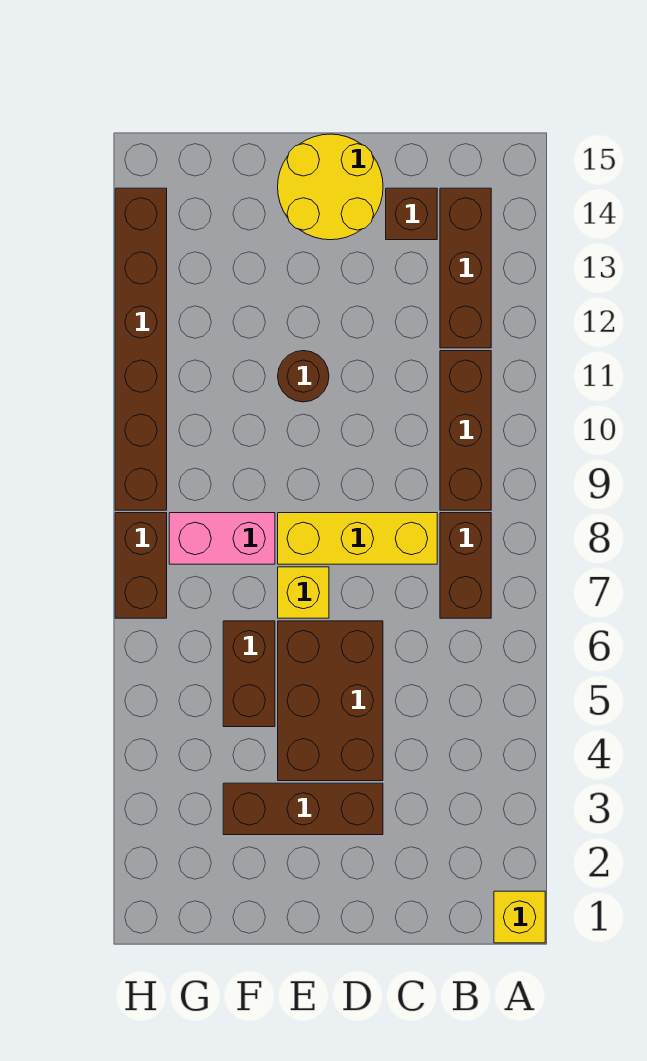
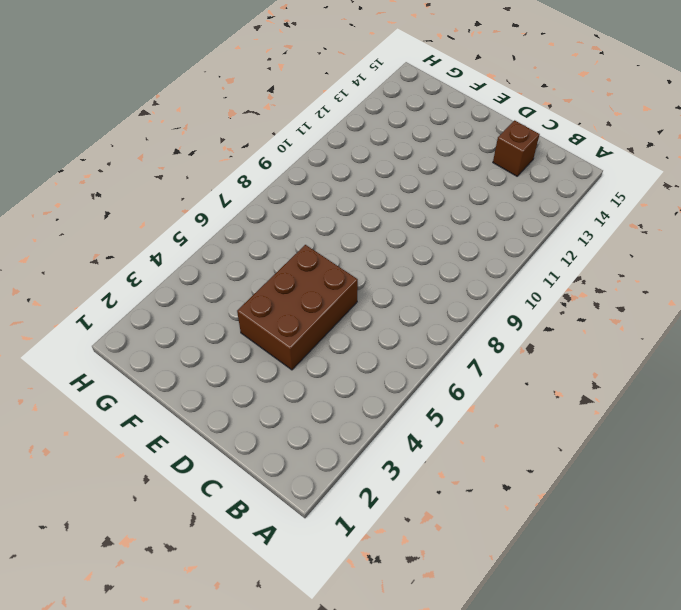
none -> yellow brick A1 level 1
none -> brown brick B7:B8 level 1
none -> brown brick B9:B11 level 1

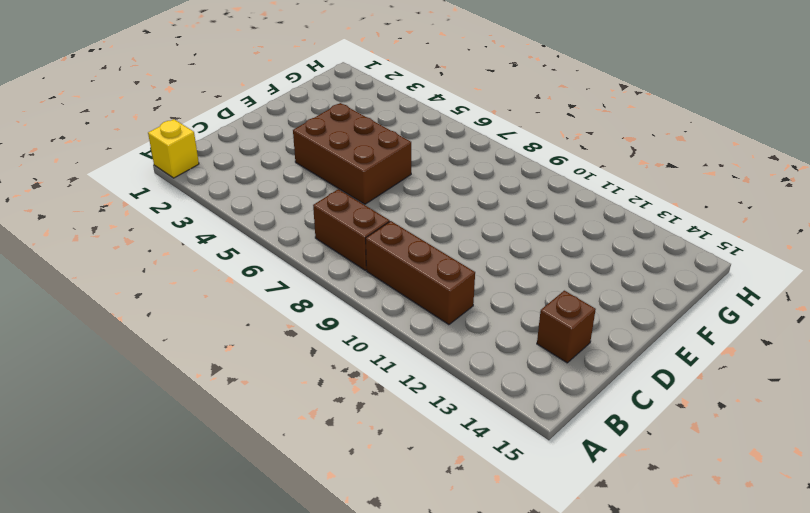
none -> brown brick B12:B14 level 1
none -> yellow brick C8:E8 level 1
none -> brown brick D3:F3 level 1

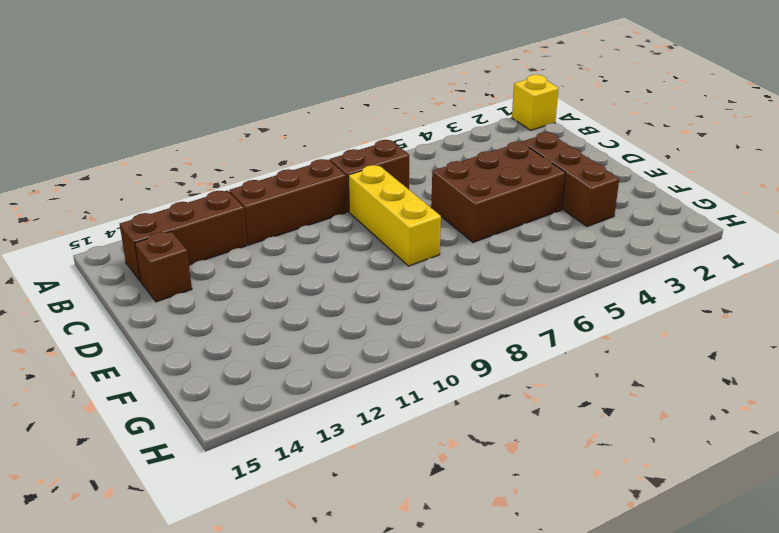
none -> yellow round brick D14:E15 level 1
none -> yellow brick E7 level 1
none -> brown round brick E11 level 1

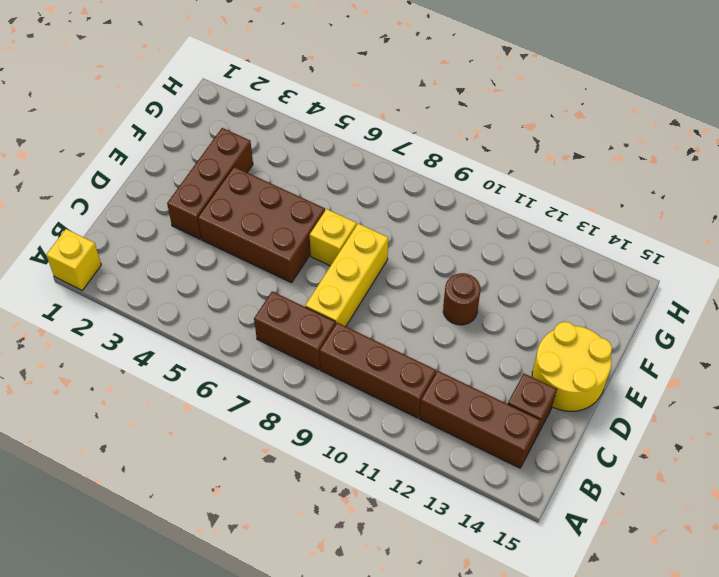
none -> brown brick F5:F6 level 1
none -> pink brick F8:G8 level 1
none -> brown brick H7:H8 level 1

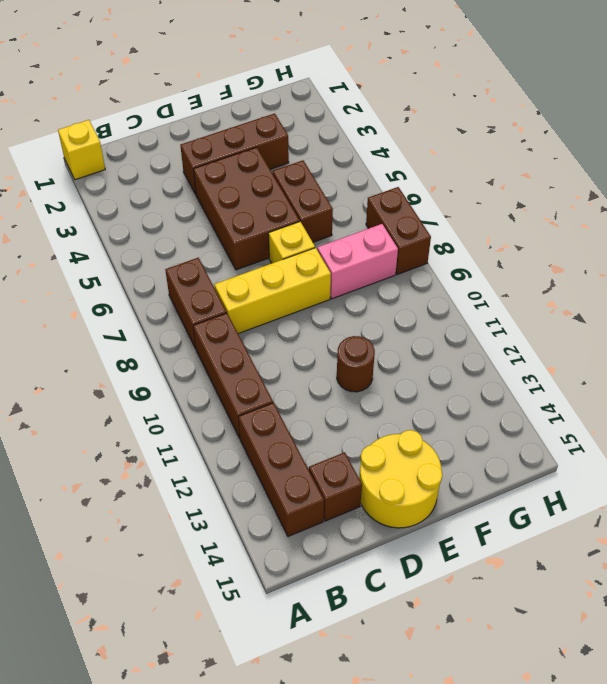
none -> brown brick H9:H14 level 1

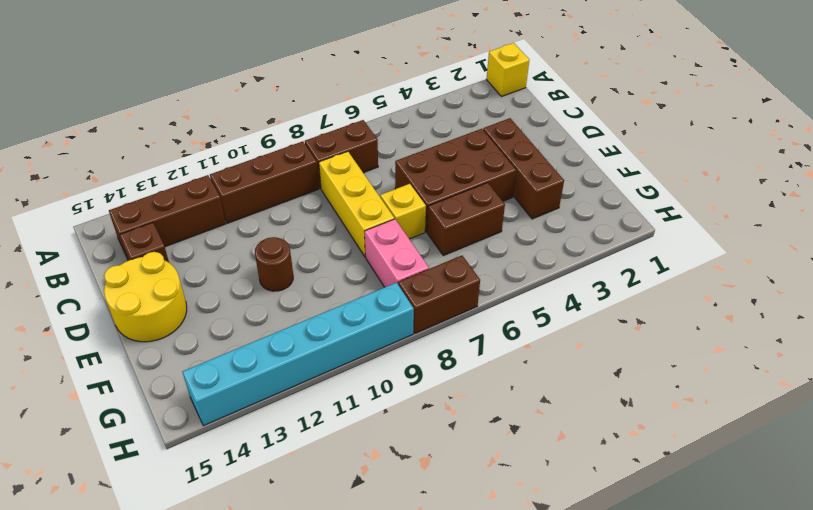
cyan brick H9:H14 level 1 -> brown brick H9:H14 level 1

